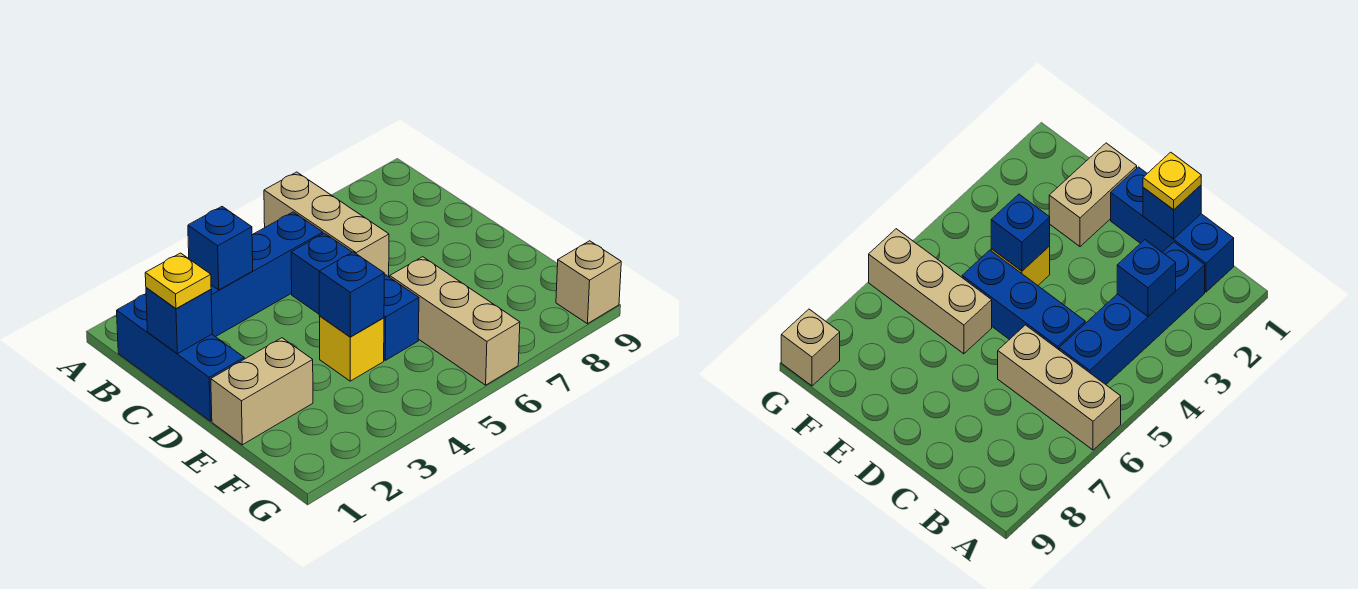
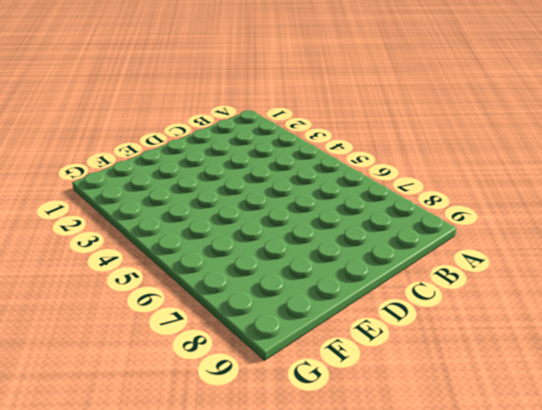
none -> tan brick A6:C6 level 1
none -> blue brick B1:D1 level 1
none -> blue brick B2:B5 level 1

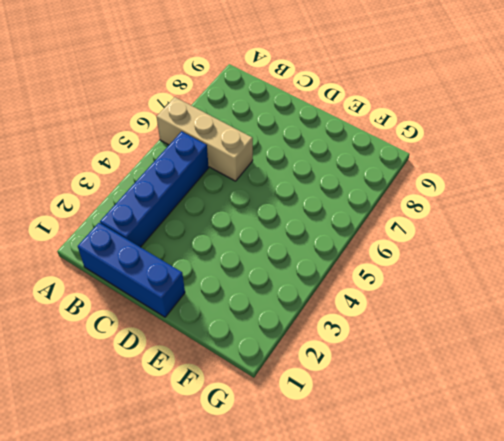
none -> blue brick C5:E5 level 1
none -> tan brick E1:E2 level 1
none -> yellow brick E4 level 1

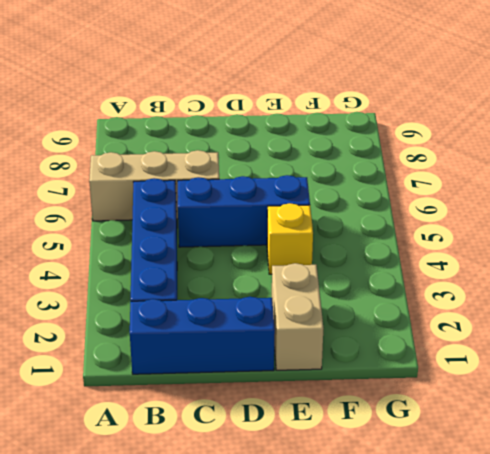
none -> tan brick E6:G6 level 1
none -> tan brick G9 level 1
none -> blue brick B3 level 2

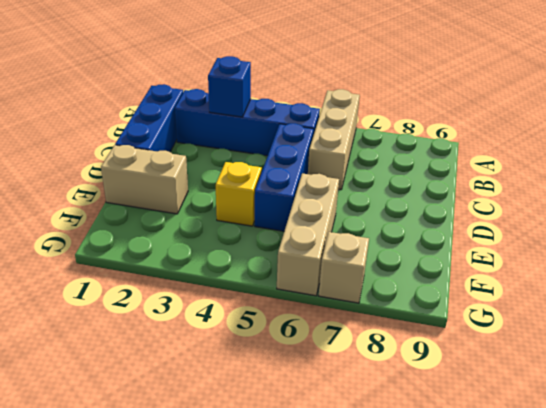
tan brick G7 level 1 -> tan brick G9 level 1
none -> blue brick C1 level 2
none -> blue brick E4 level 2
none -> yellow plate C1 level 3

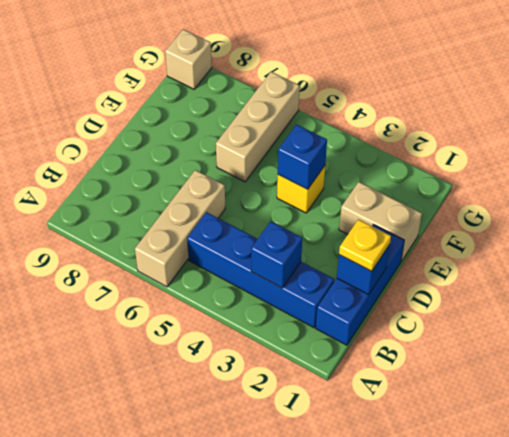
none -> blue brick C5:E5 level 1

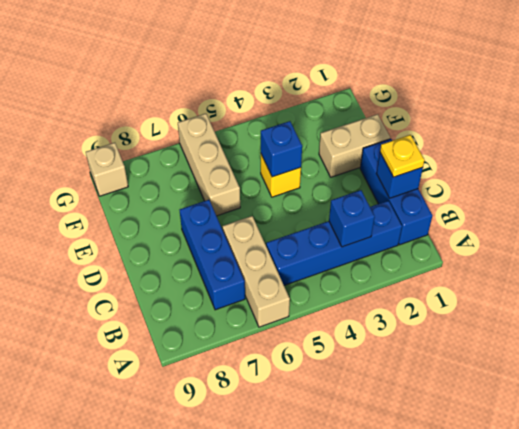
blue brick B7:D7 level 1 -> blue brick C5:E5 level 1

